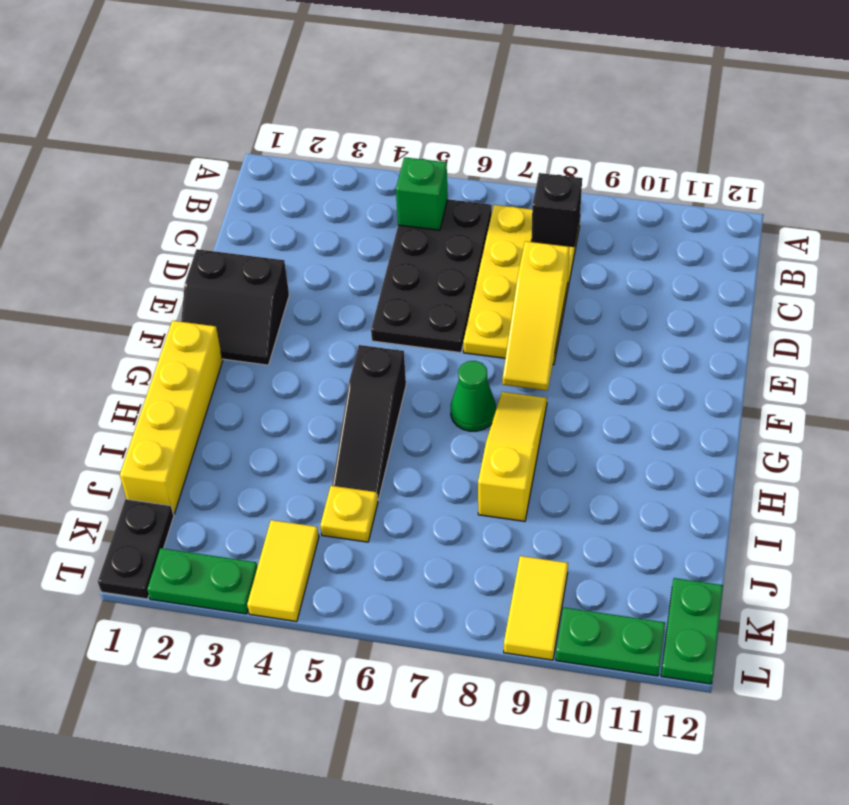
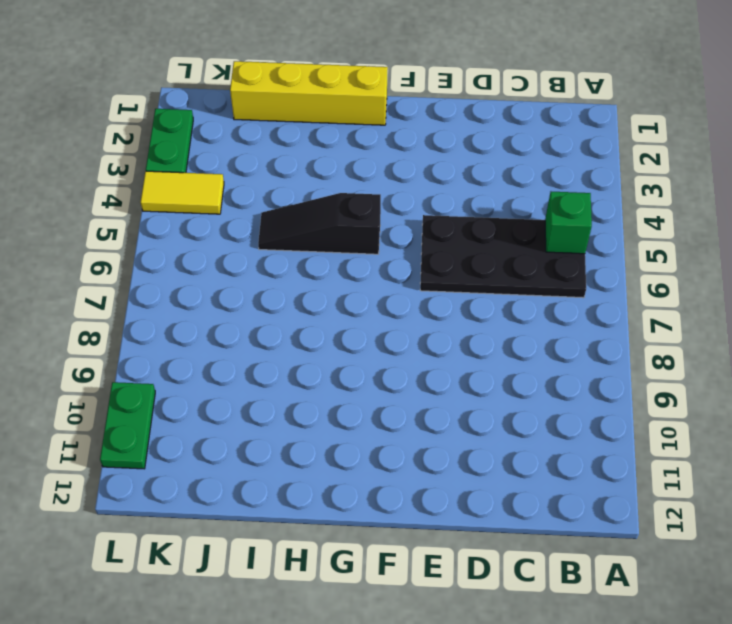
none -> yellow plate B7:E8 level 1
none -> black slope E1:F2 level 1 top E
none -> green cone G7 level 1

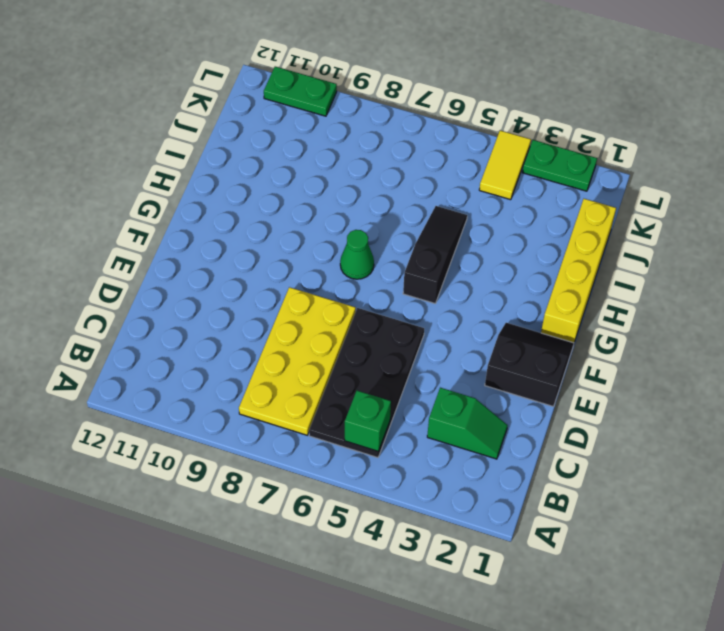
green slope C2:C3 level 1 top 3 -> none
none -> yellow slope G8:I8 level 1 top I
none -> yellow plate J5 level 1
none -> black plate K1:L1 level 1

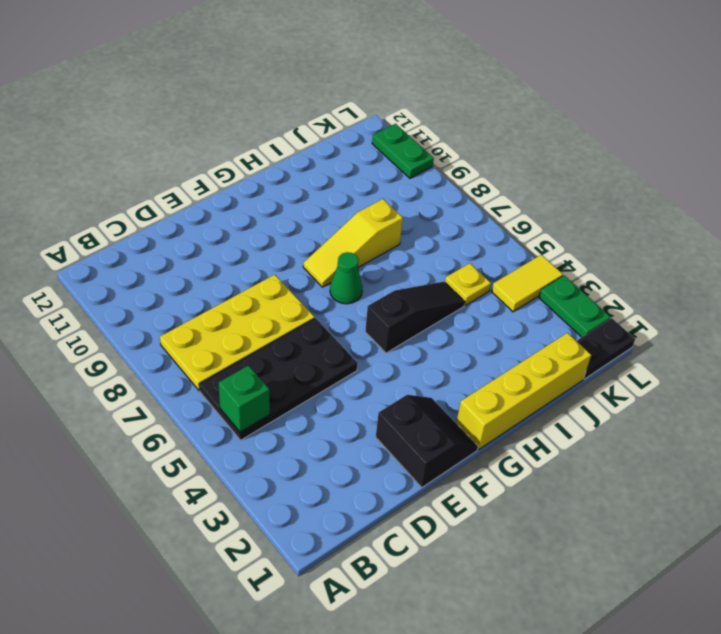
none -> yellow tile K9:L9 level 1
none -> green plate K12:L12 level 1
none -> black brick B8 level 2

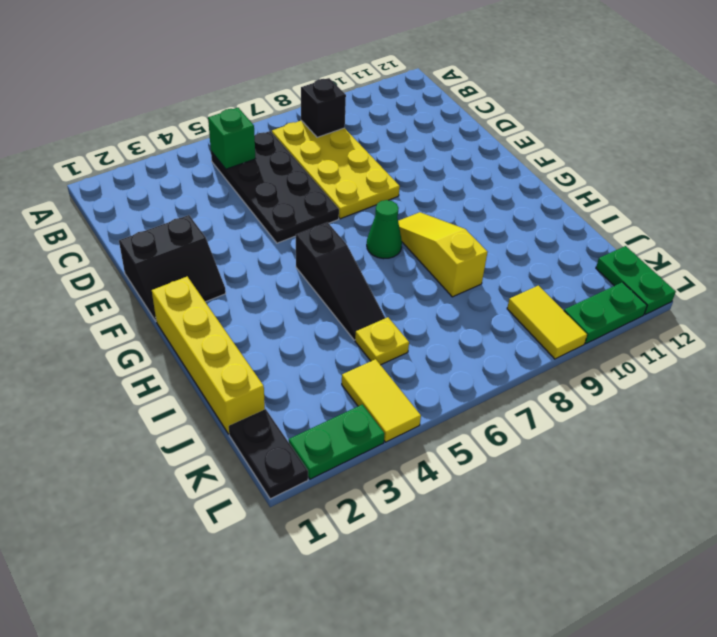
none -> yellow slope D8:F8 level 2 top D

